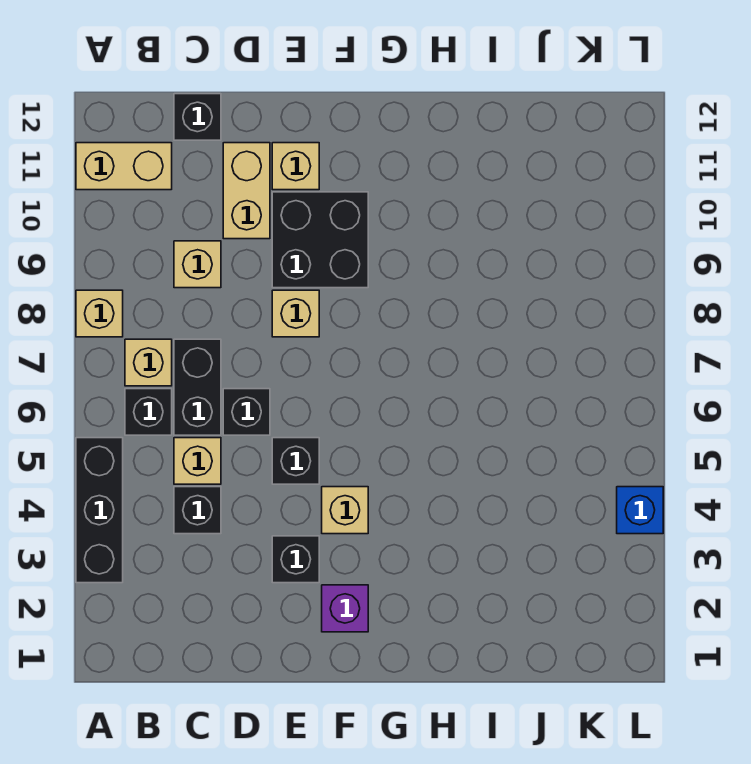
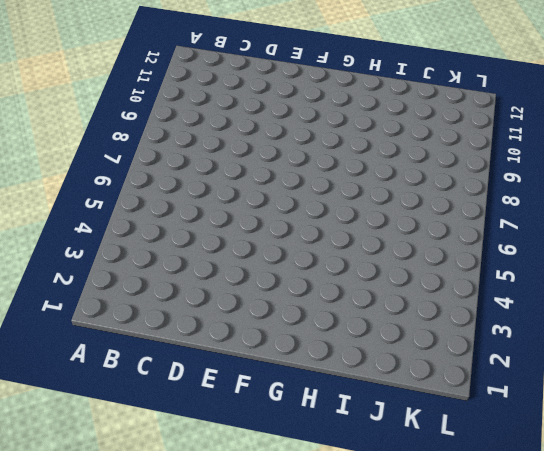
none -> black brick A3:A5 level 1
none -> tan brick A8 level 1
none -> tan brick A11:B11 level 1

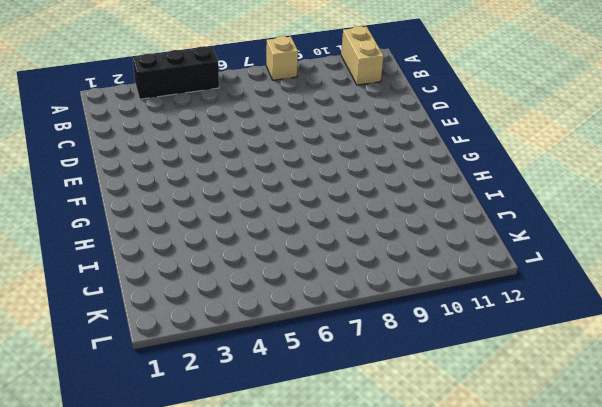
none -> black brick B6 level 1
none -> tan brick B7 level 1
none -> black brick C4 level 1

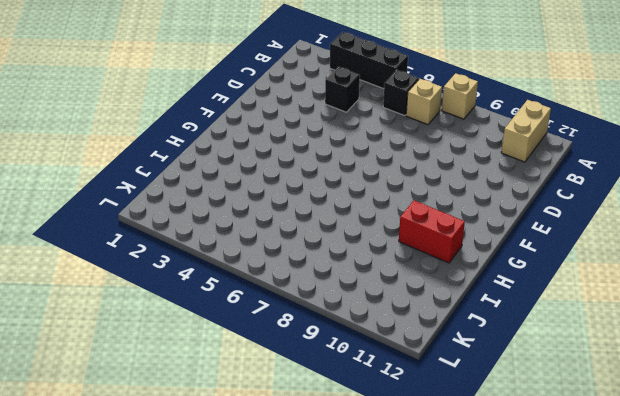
red brick H10:H11 level 1 -> none
none -> tan brick C5 level 1
none -> black brick C6:C7 level 1
none -> tan brick C9 level 1

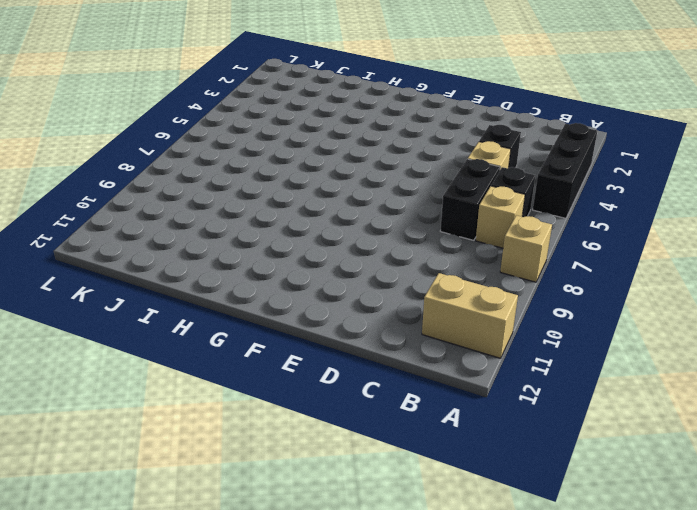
none -> tan brick C9 level 1
none -> black brick C12 level 1
none -> black brick D6 level 1

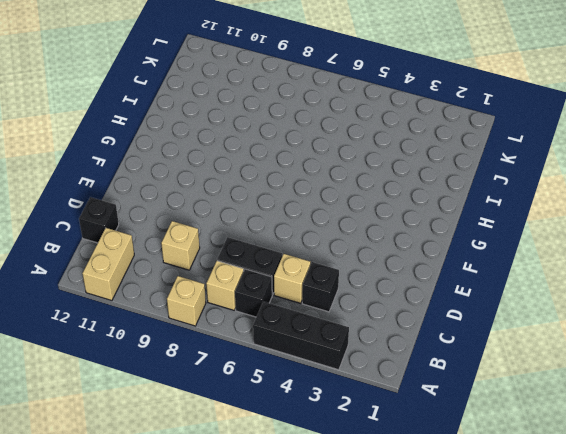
none -> black brick D6 level 1
none -> tan brick D10:D11 level 1
none -> black brick E3 level 1

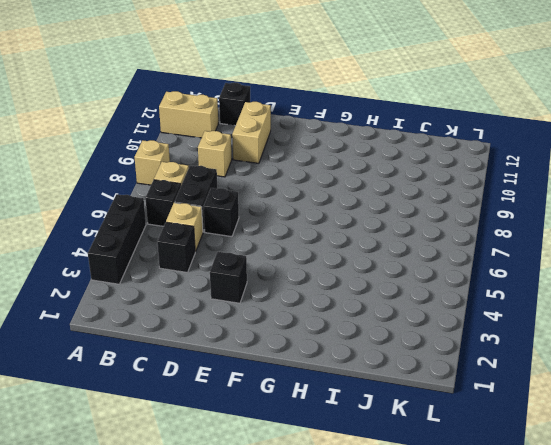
none -> black brick E5 level 1
none -> tan brick E8 level 1
none -> black brick E9:F10 level 1

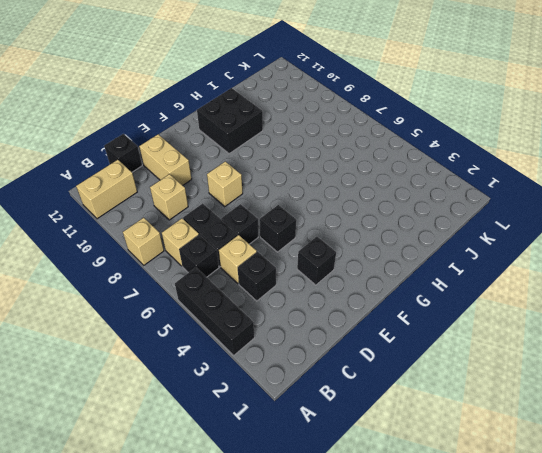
black brick G10:H11 level 1 -> black brick E9:F10 level 1
none -> tan brick E11 level 1
none -> purple brick F2 level 1
none -> tan brick F4 level 1

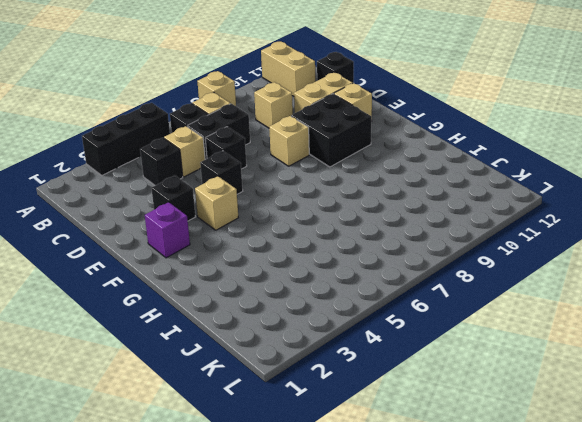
none -> blue brick L4 level 1

